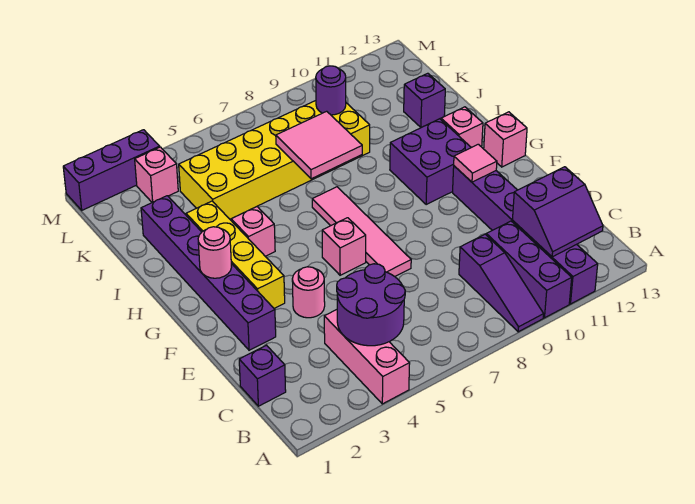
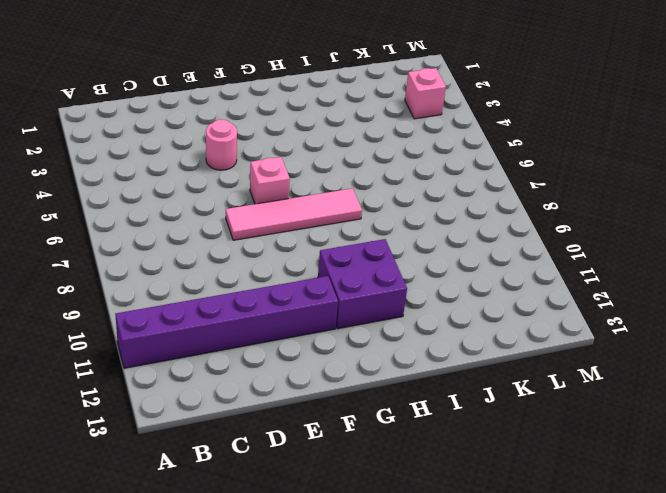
none -> pink brick A4:C4 level 1
none -> purple slope A9:C9 level 1 top C
none -> purple brick A10:C10 level 1

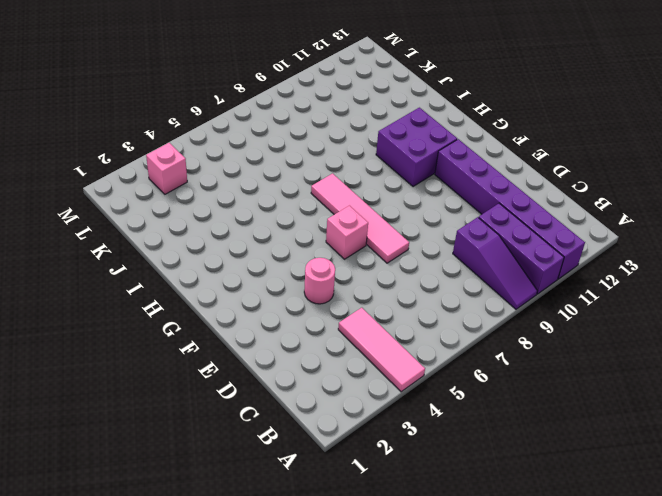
pink tile A4:C4 level 1 -> pink brick A4:C4 level 1
none -> purple brick C1 level 1
none -> purple brick E2:J2 level 1
none -> yellow brick F3:I3 level 1

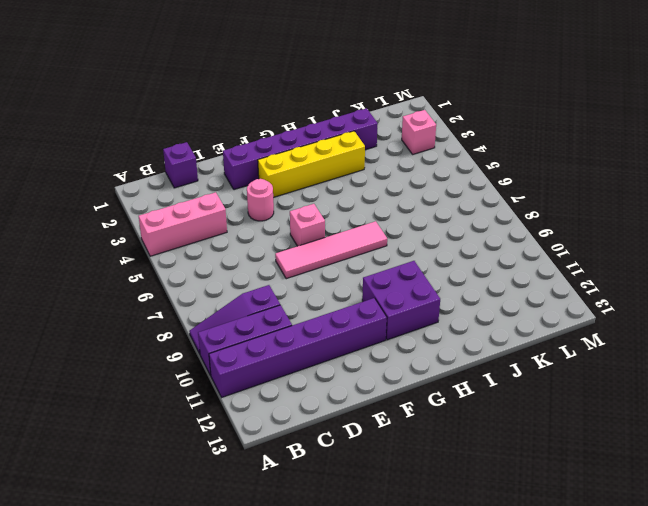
none -> pink brick G13 level 1
none -> pink brick H4 level 1
none -> pink brick H12 level 1

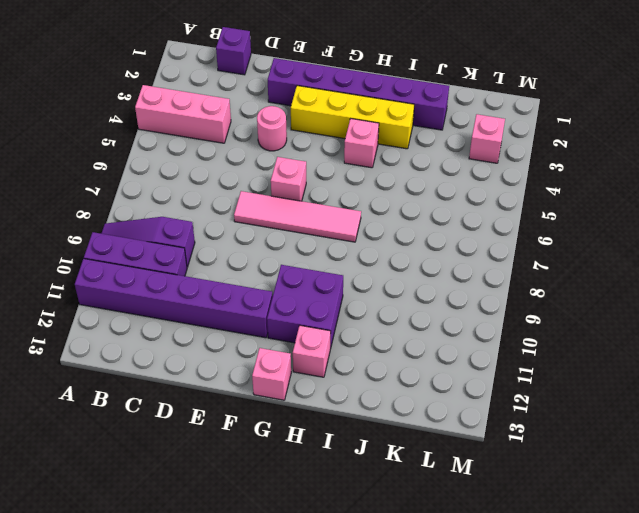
none -> yellow brick J4:K9 level 1
none -> purple brick J12 level 1
none -> purple brick M1:M3 level 1

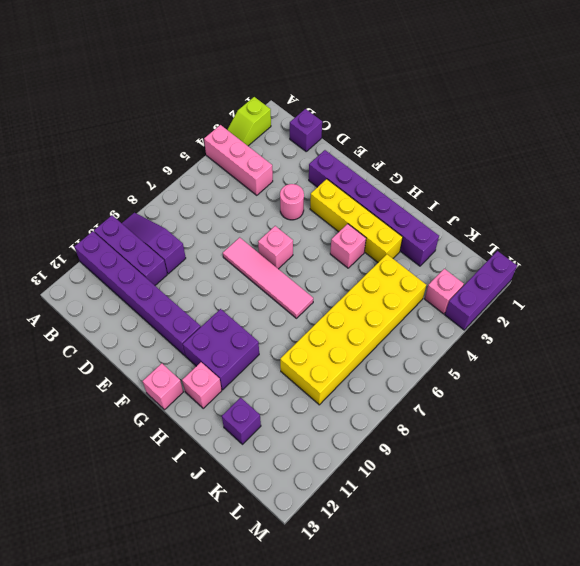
lime slope A2:A3 level 1 top 2 -> none
none -> purple round brick B4:C5 level 2
none -> purple slope B11:C12 level 2 top C
none -> pink tile F11 level 2

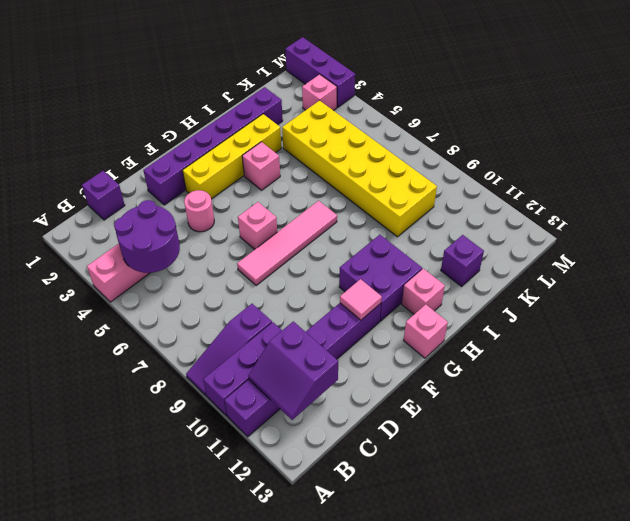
none -> pink round brick G2 level 2
none -> pink tile I7:J8 level 2
none -> purple round brick K9 level 2

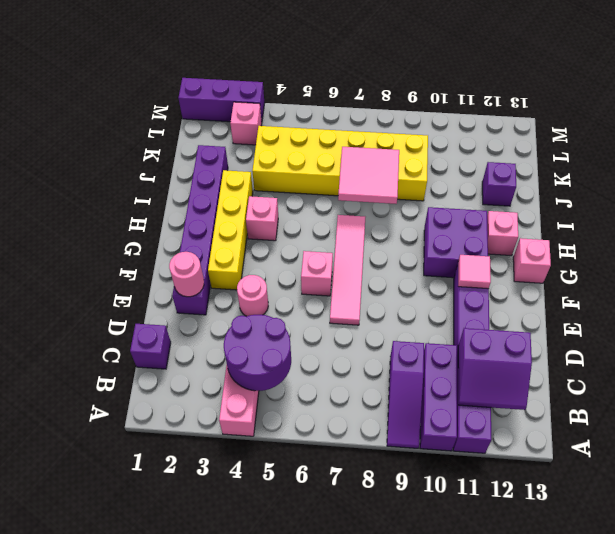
pink round brick E2 level 2 -> pink round brick G2 level 2
none -> purple round brick K9 level 2

